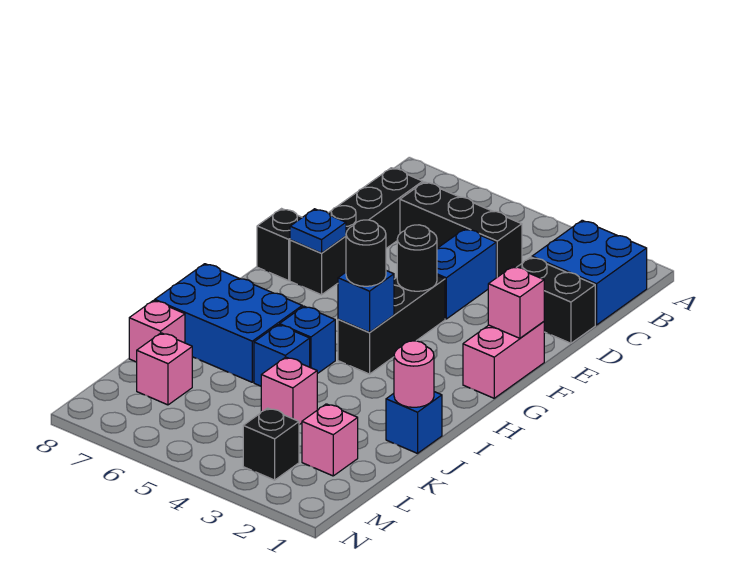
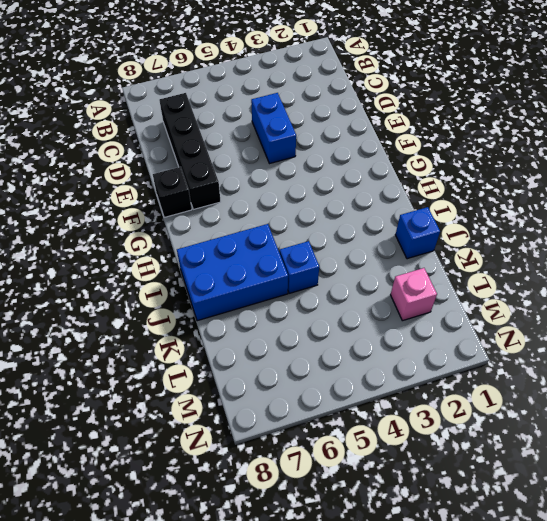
none -> blue brick B1:C2 level 1
none -> black brick C4:C6 level 1
none -> black brick D1:D2 level 1

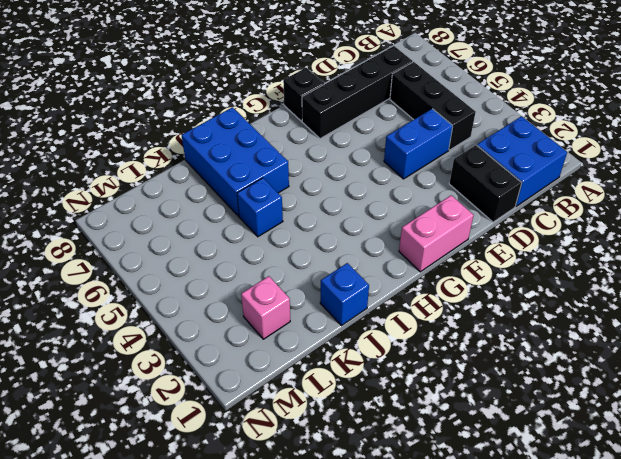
none -> black brick F4:H4 level 1
none -> blue brick I5 level 1
none -> pink brick K4 level 1

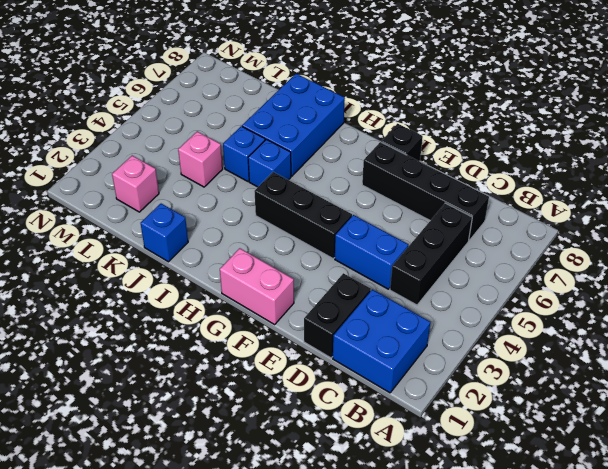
none -> pink brick K8 level 1
none -> pink brick L7 level 1
none -> black brick M3 level 1

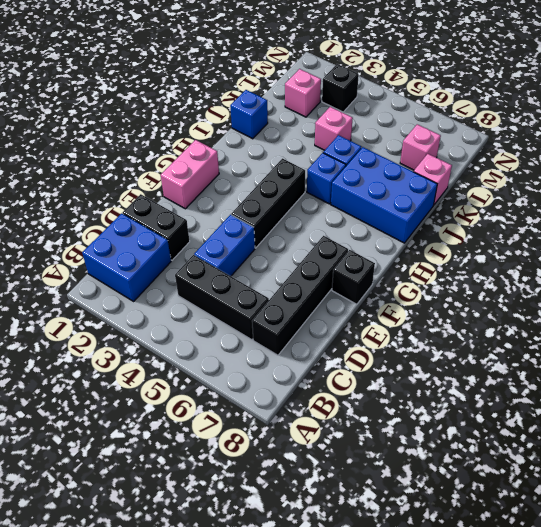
none -> pink brick F1 level 2
none -> black round brick F4 level 2
none -> blue plate F7 level 2

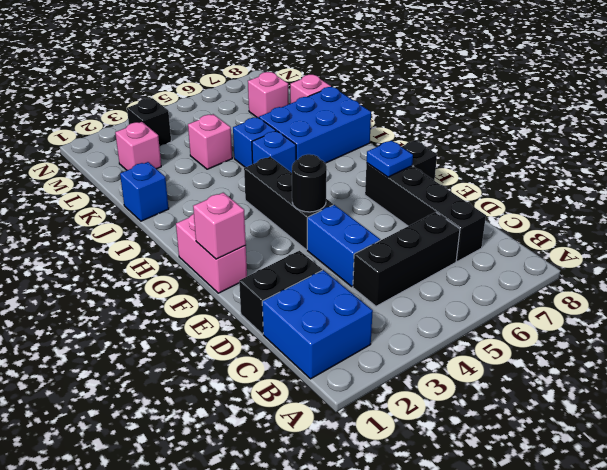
none -> blue brick H4 level 2
none -> pink round brick J1 level 2
none -> black round brick H4 level 3

